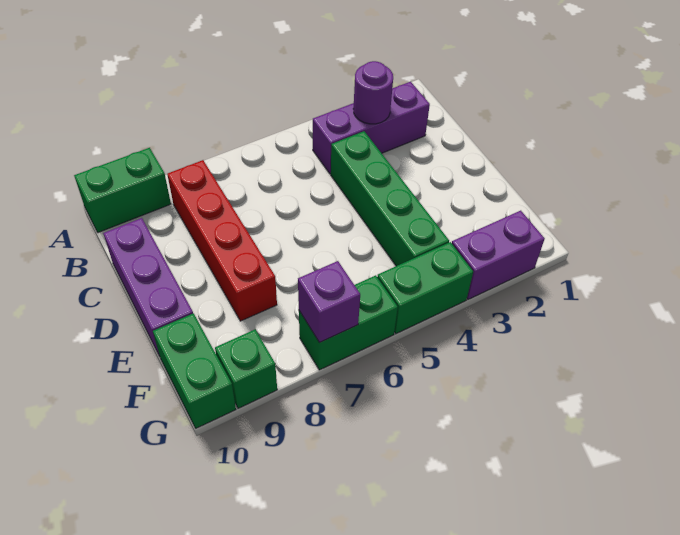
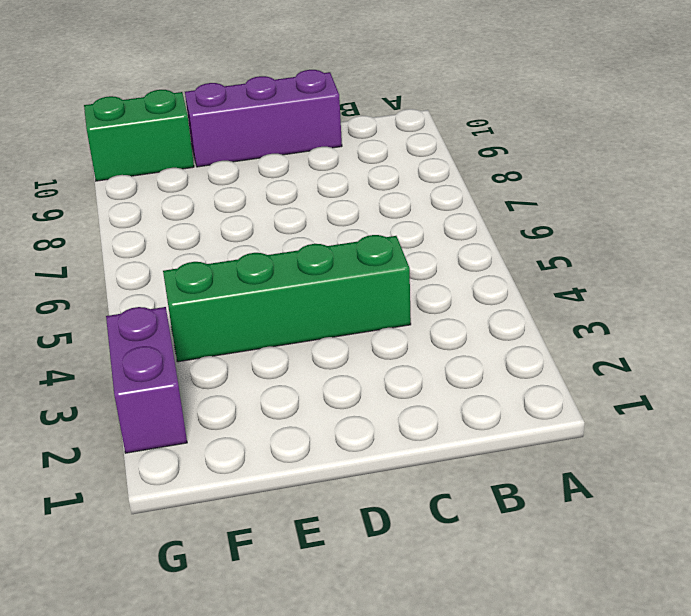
none -> green brick A9:A10 level 1
none -> purple brick B2:B4 level 1
none -> red brick B8:E8 level 1

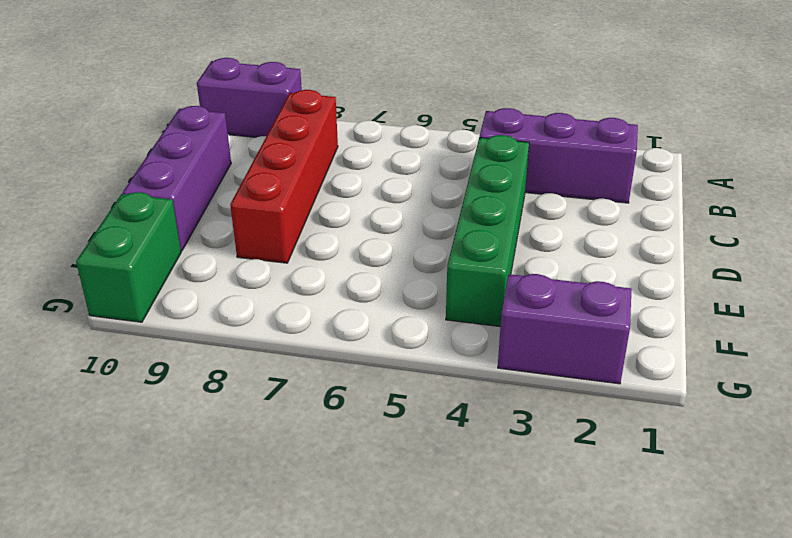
purple brick A9:A10 level 1 -> green brick A9:A10 level 1
none -> green brick G4:G5 level 1
none -> green brick G6:G7 level 1
none -> green brick G9 level 1

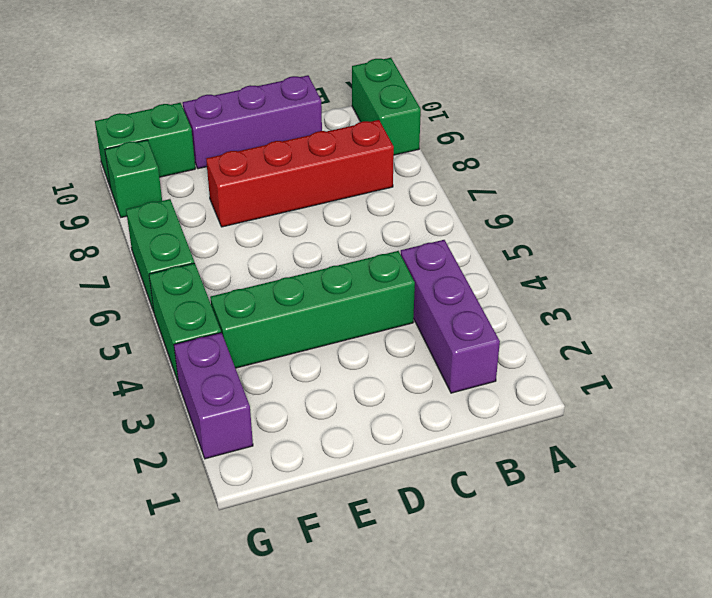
none -> purple round brick B3 level 2
none -> purple brick G7 level 2

